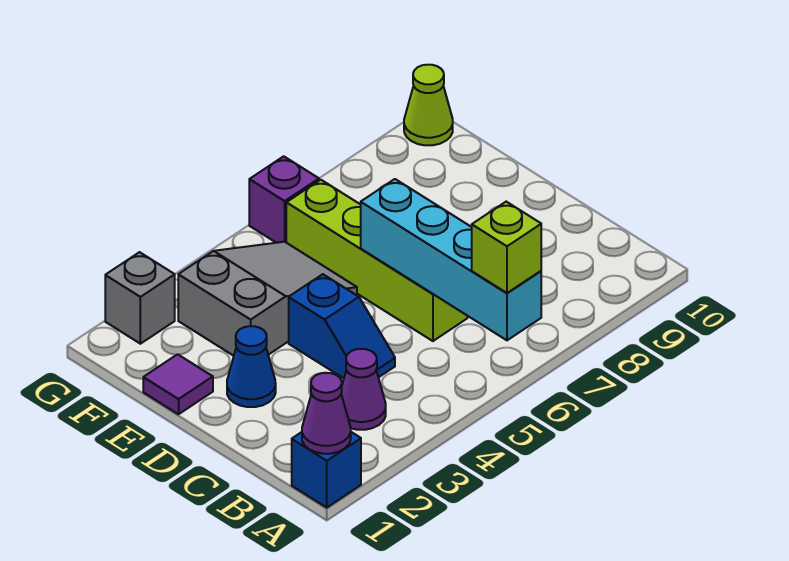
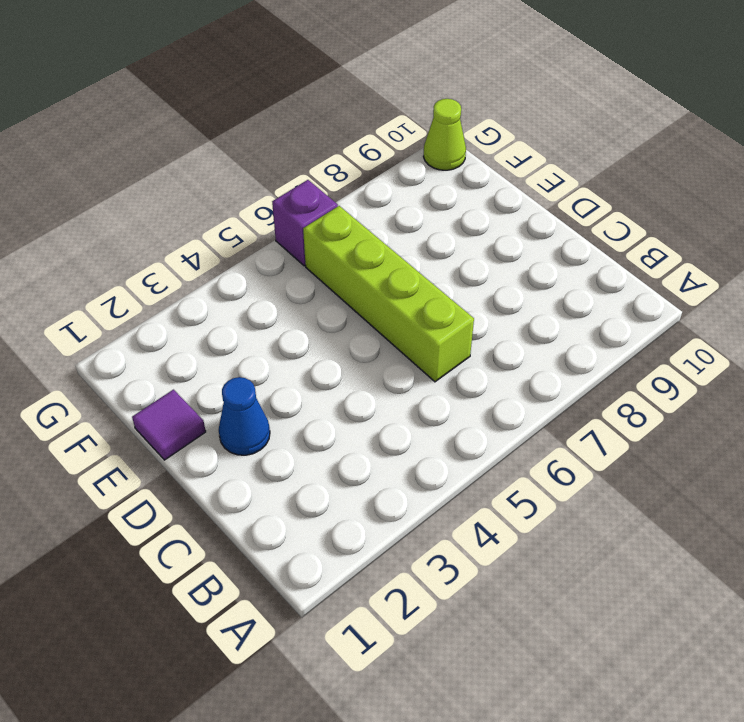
none -> blue brick A1 level 1
none -> purple cone B3 level 1
none -> blue slope C4:D4 level 1 top D

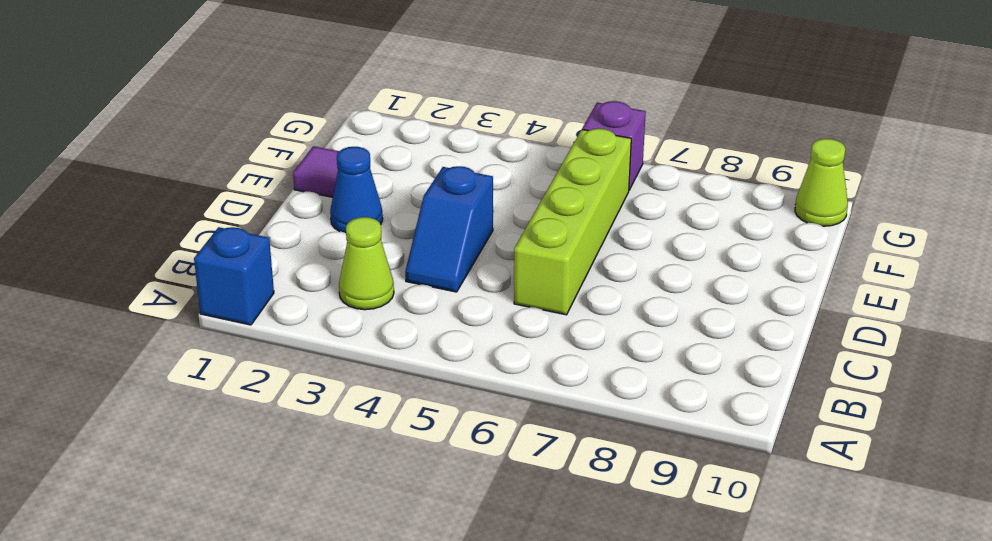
lime cone B3 level 1 -> purple cone B3 level 1
none -> grey slope E3:F5 level 1 top 3
none -> grey brick G2 level 1
none -> purple cone A1 level 2

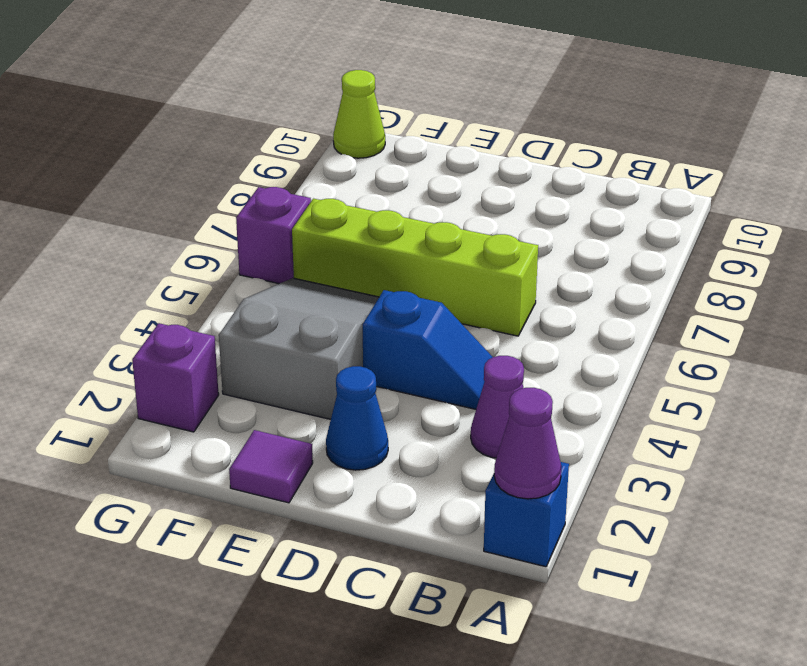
purple brick G2 level 1 -> grey brick G2 level 1
none -> cyan brick A6:D6 level 2
none -> lime brick A6 level 3

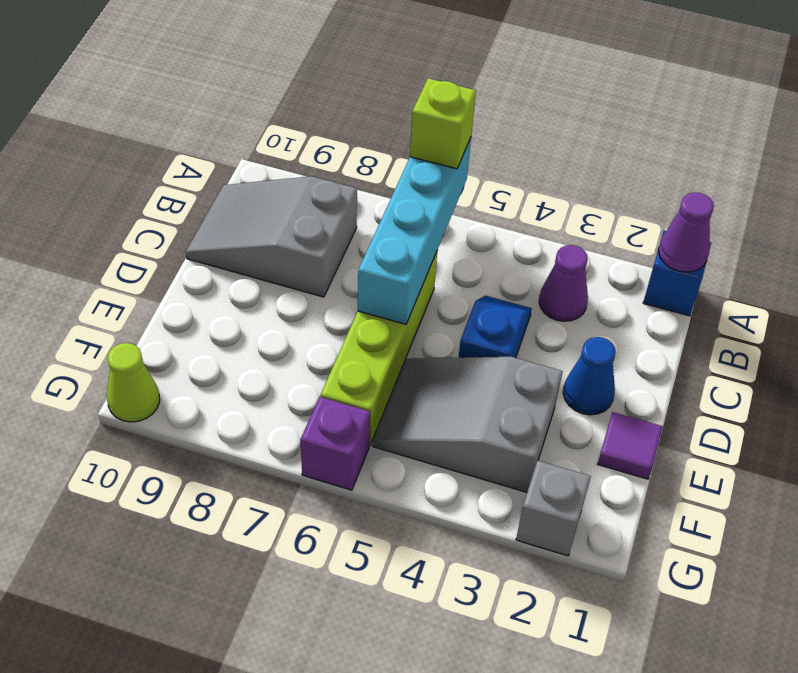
grey slope B8:C10 level 1 top 8 -> none

